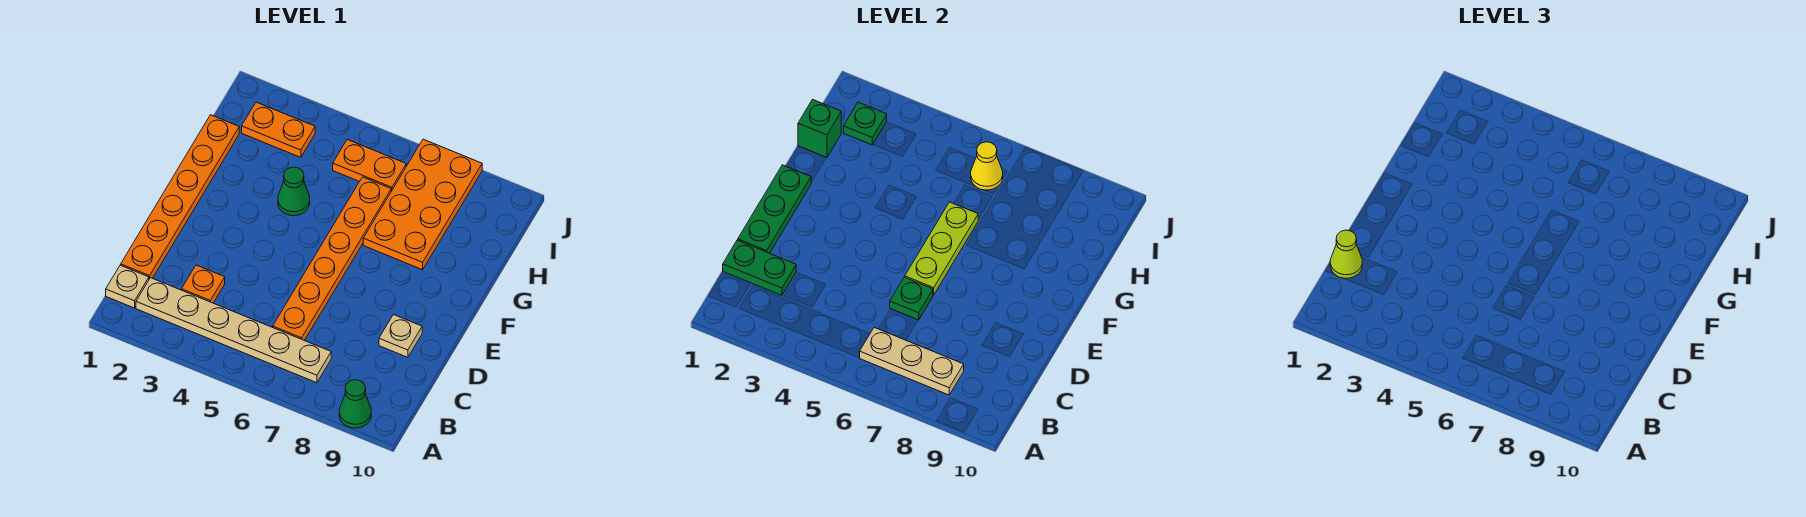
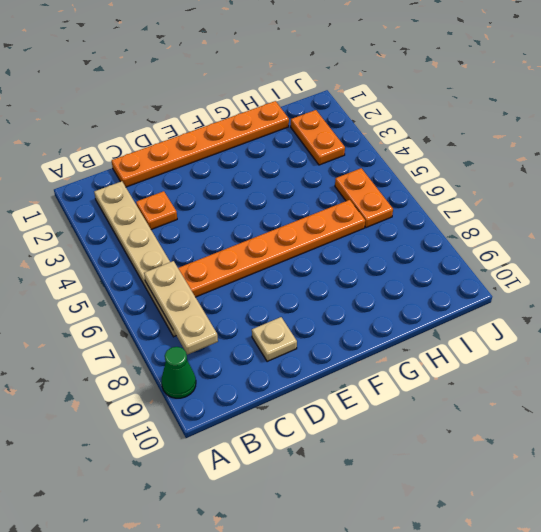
none -> tan plate B1 level 1
none -> green cone G4 level 1
none -> orange plate G7:J8 level 1

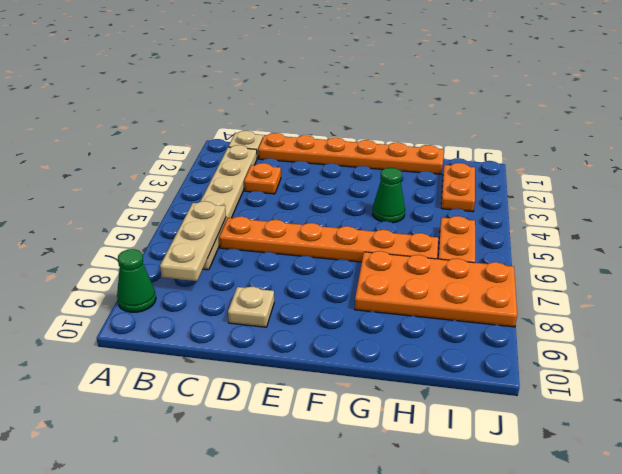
none -> green plate C1:C2 level 2
none -> green plate D1:F1 level 2
none -> green plate D6 level 2

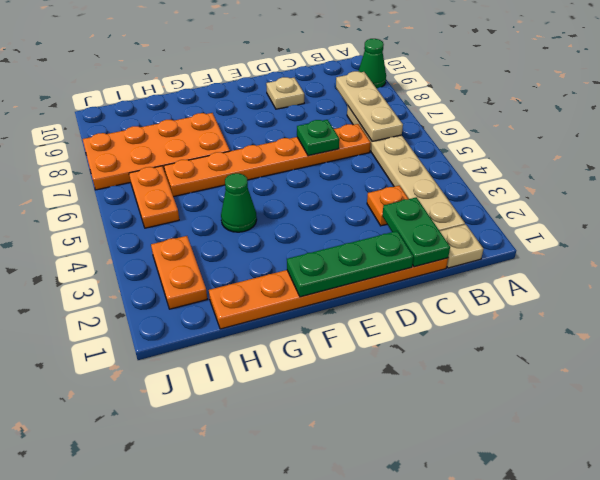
none -> lime plate E6:G6 level 2
none -> green brick H1 level 2
none -> green plate I2 level 2

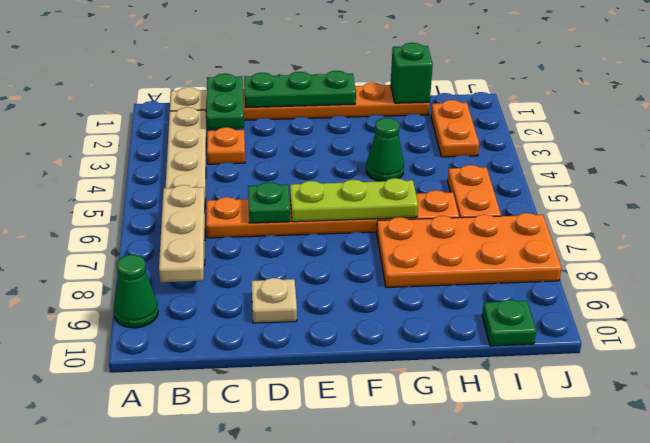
green plate I10 level 1 -> green plate I2 level 2
none -> yellow cone I6 level 2
none -> lime cone C1 level 3

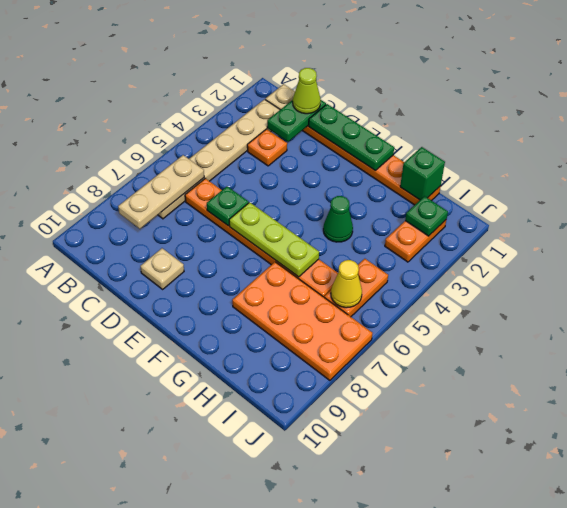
none -> green cone A9 level 1

